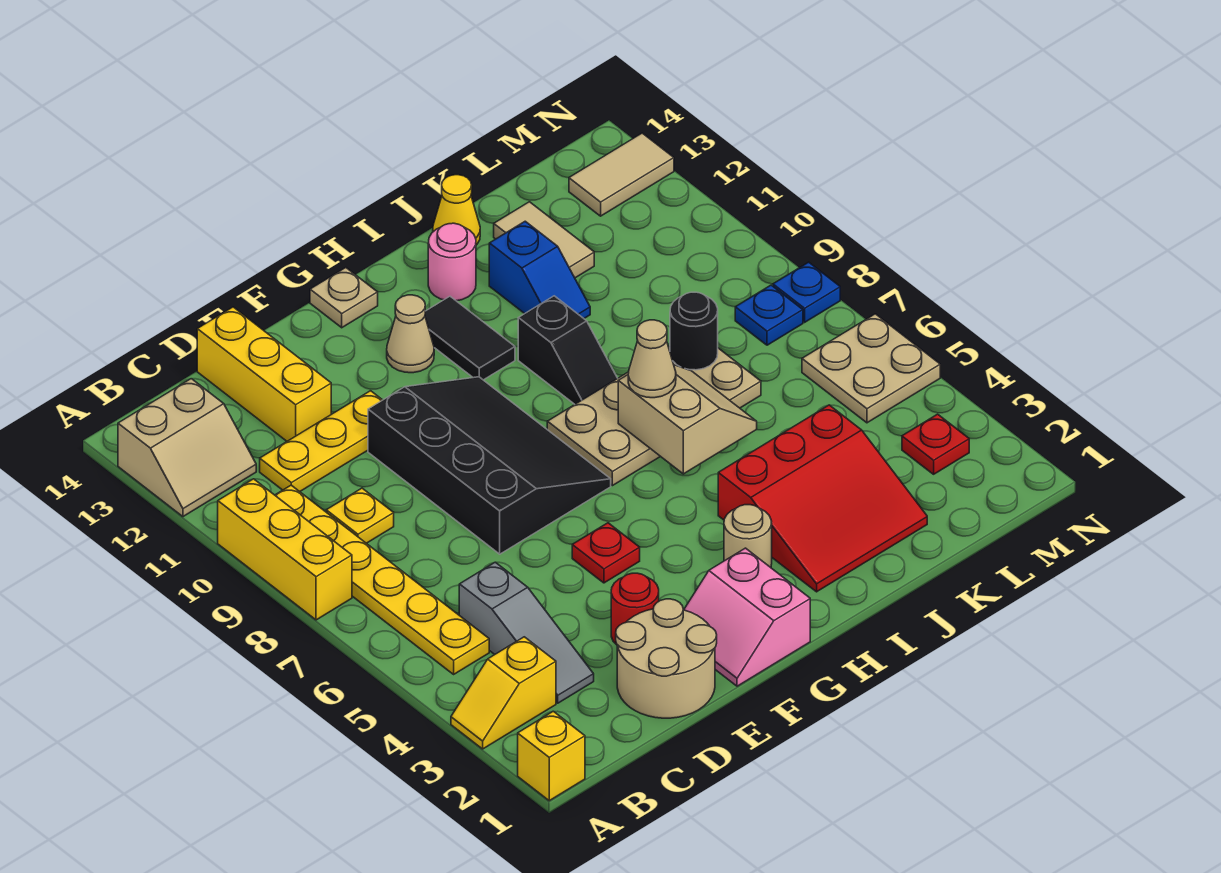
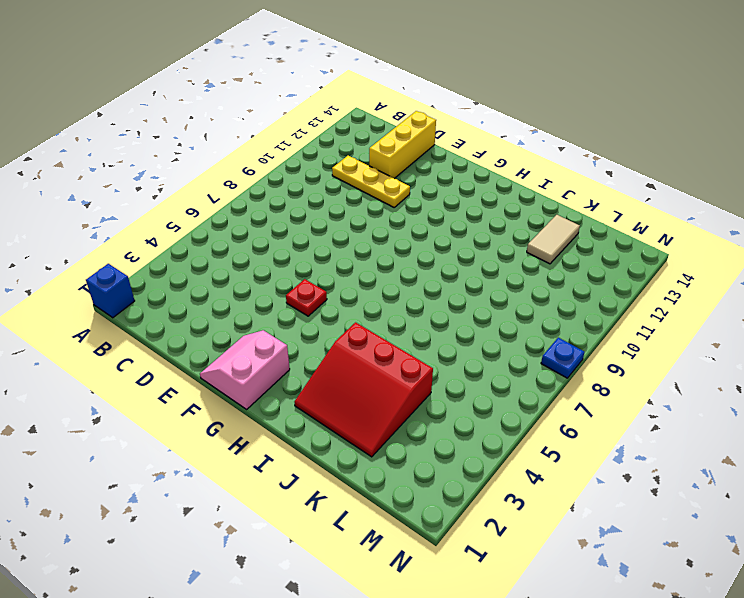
blue brick A1 level 1 -> yellow brick A1 level 1
none -> yellow slope A3:B3 level 1 top B
none -> yellow brick A8:A10 level 1
none -> tan slope A12:B13 level 1 top 13
none -> yellow plate B5:B10 level 1

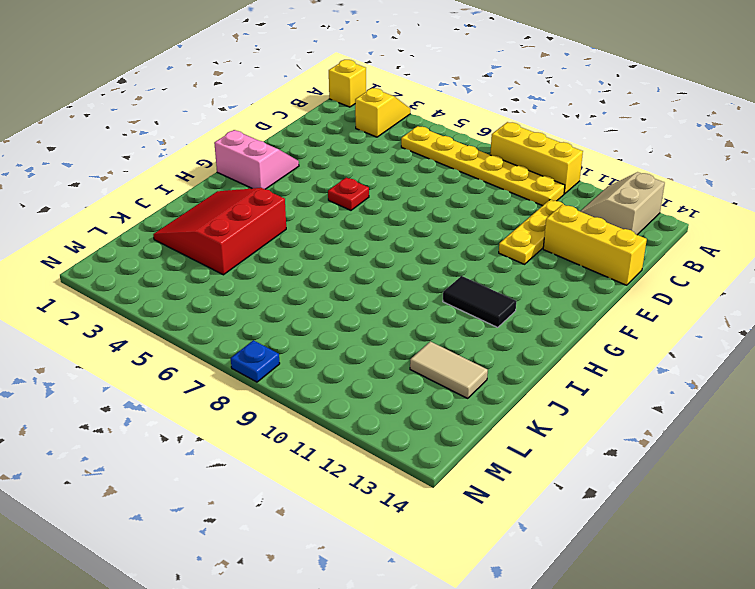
none -> grey slope C3:C5 level 1 top 5
none -> yellow plate C9 level 1
none -> tan round brick D1:E2 level 1
none -> red round brick E3 level 1

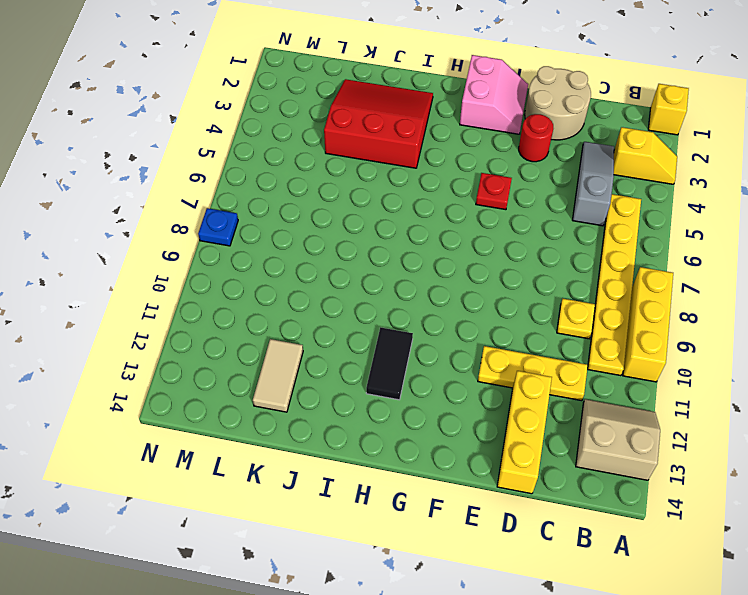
none -> black slope E7:G10 level 1 top E
none -> tan cone G12 level 1
none -> tan plate G14 level 1
none -> tan round brick H3 level 1

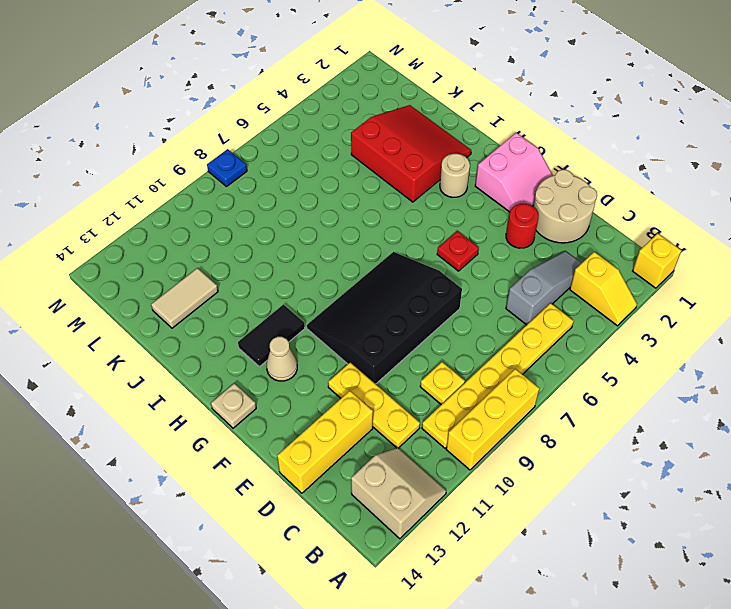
none -> tan plate H7:K8 level 1
none -> black slope I9:I10 level 1 top 10
none -> pink round brick I13 level 1
none -> blue slope J11:J12 level 1 top 12

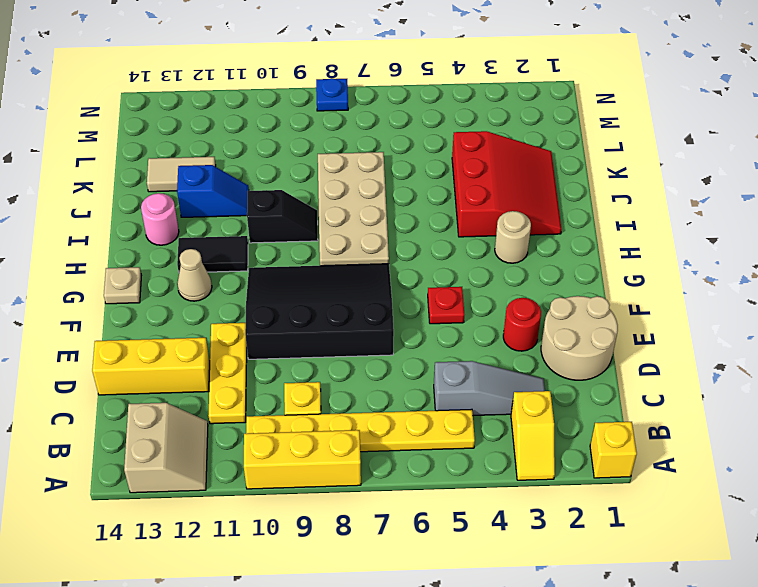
none -> pink slope F1:G2 level 1 top G
none -> yellow cone J14 level 1
none -> red plate M3 level 1
none -> tan plate M5:N6 level 1

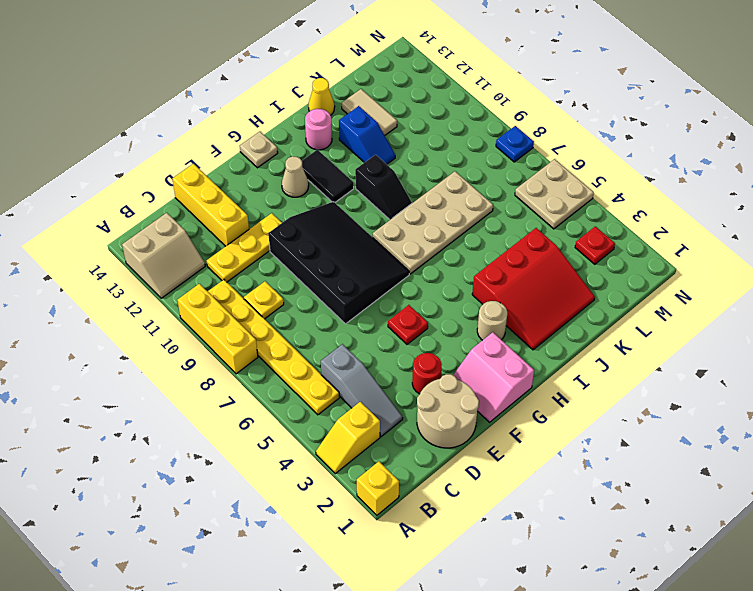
none -> blue plate M8 level 1
none -> tan tile M13:N13 level 1
none -> tan slope I6:J7 level 2 top I
none -> black round brick K8 level 2

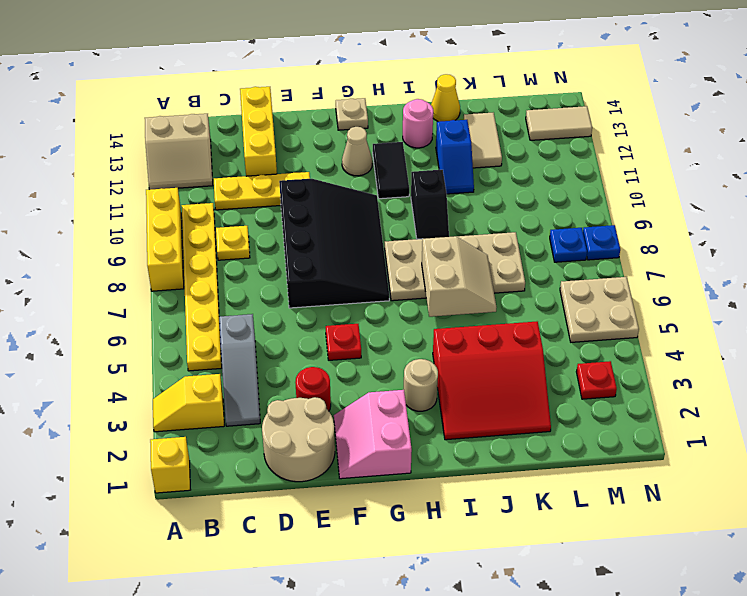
none -> black round brick K8 level 2
none -> tan cone I7 level 3

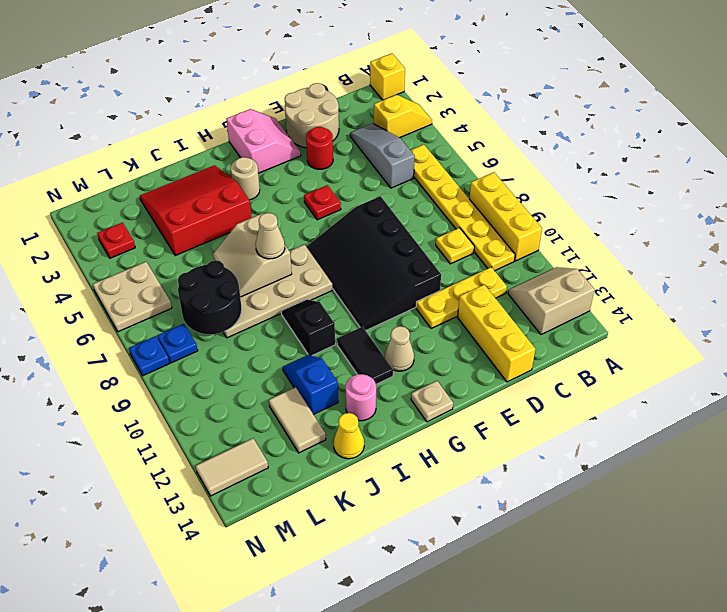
black round brick K7:L8 level 2 -> black round brick K8 level 2

